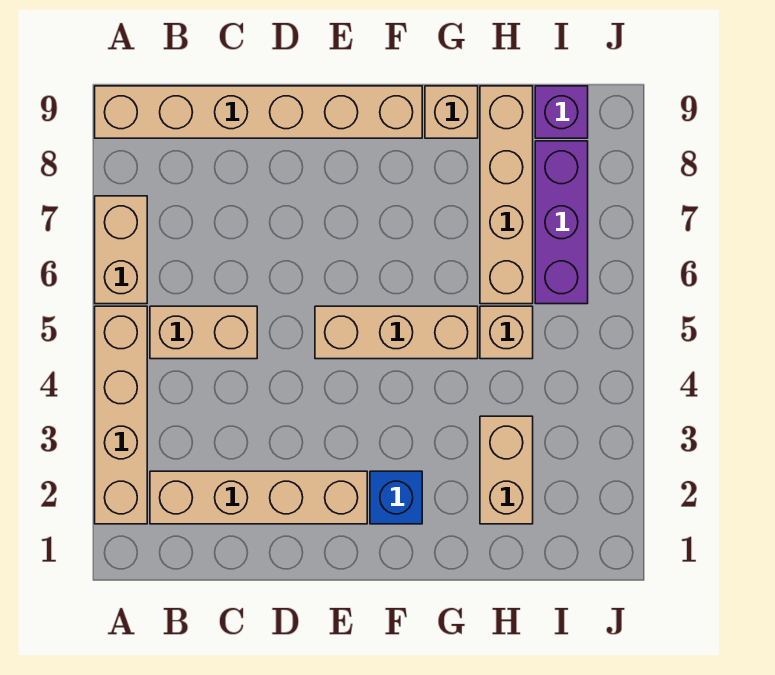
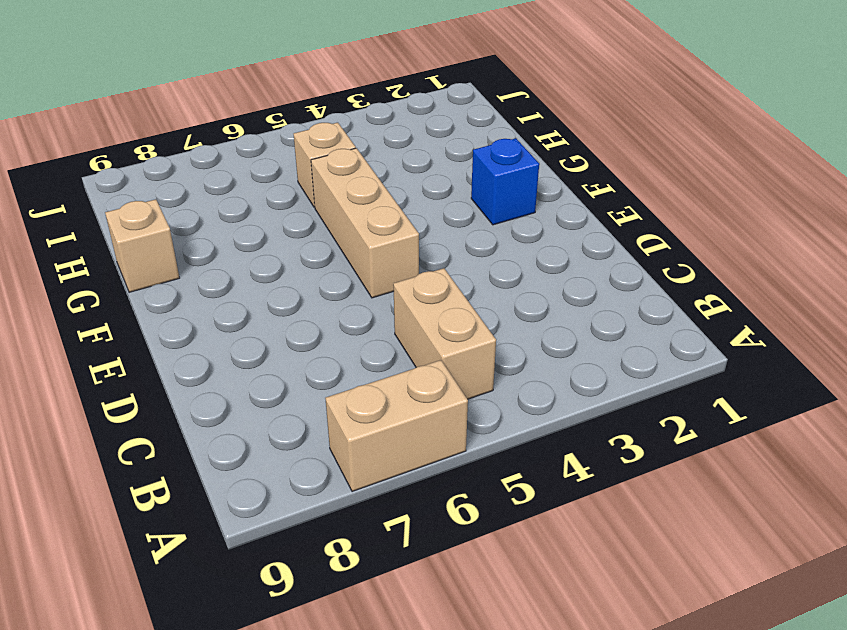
none -> tan brick A2:A5 level 1
none -> tan brick A9:F9 level 1
none -> tan brick B2:E2 level 1

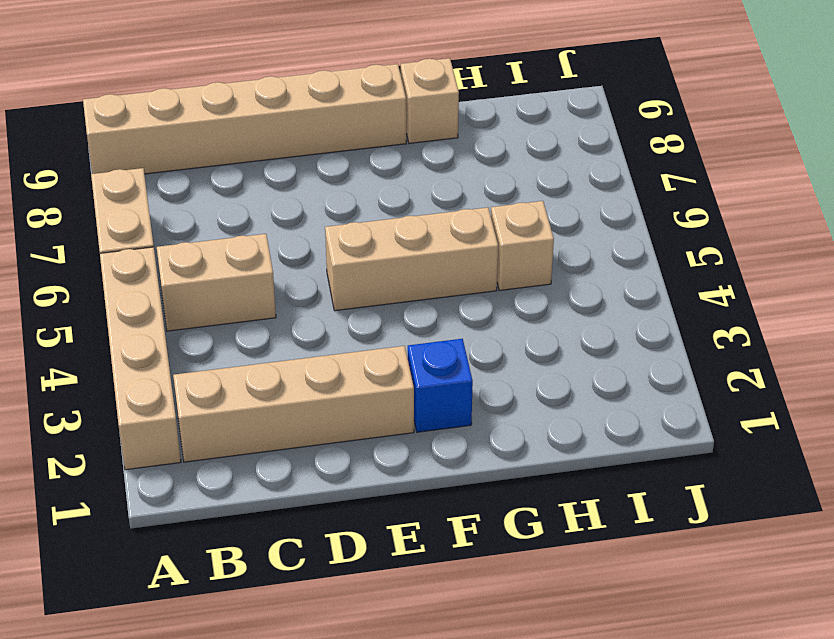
none -> tan brick H2:H3 level 1
none -> tan brick H6:H9 level 1
none -> purple brick I6:I8 level 1

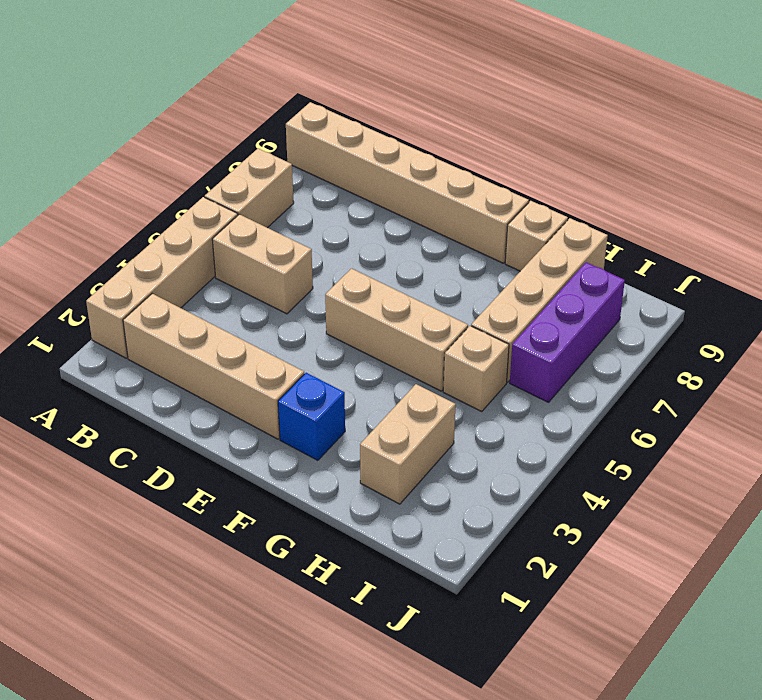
none -> purple brick I9 level 1

